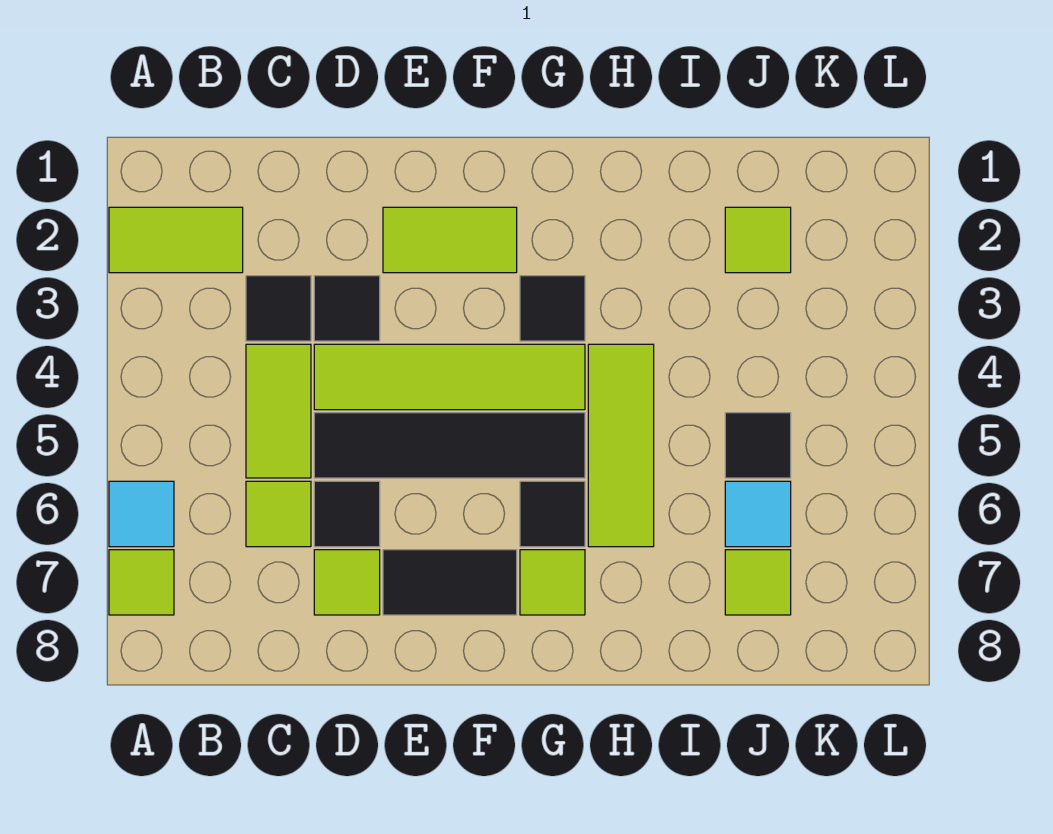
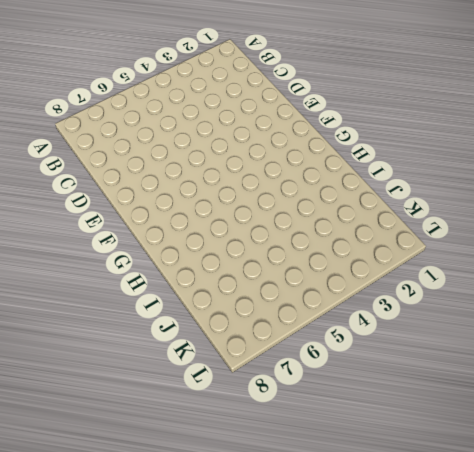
none -> lime tile A2:B2 level 1
none -> cyan tile A6 level 1
none -> lime tile A7 level 1

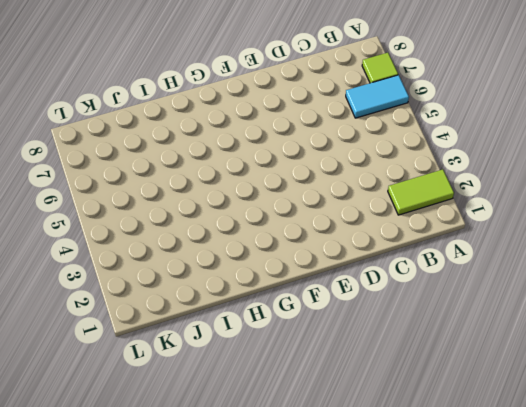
cyan tile A6:B6 level 1 -> cyan tile A6 level 1
none -> black tile C3 level 1
none -> lime tile C4:C5 level 1
none -> lime tile C6 level 1

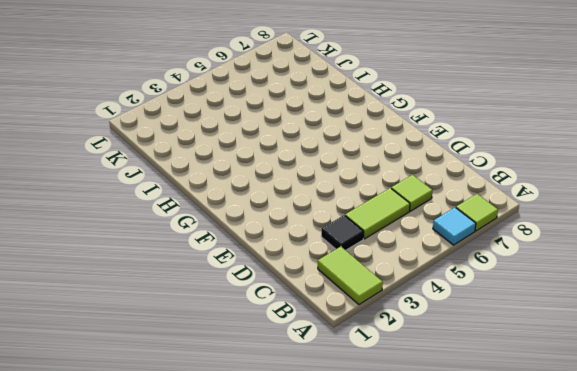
none -> black tile D3 level 1
none -> lime tile D4:G4 level 1
none -> black tile D5:G5 level 1

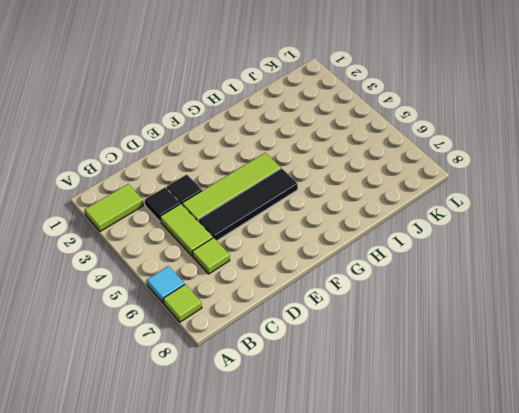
none -> black tile D6 level 1
none -> lime tile D7 level 1
none -> lime tile E2:F2 level 1

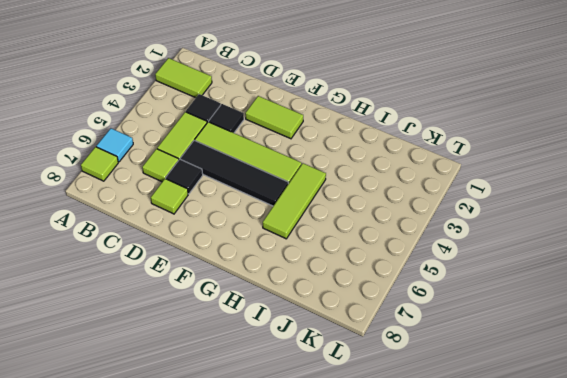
none -> black tile E7:F7 level 1
none -> black tile G3 level 1
none -> black tile G6 level 1

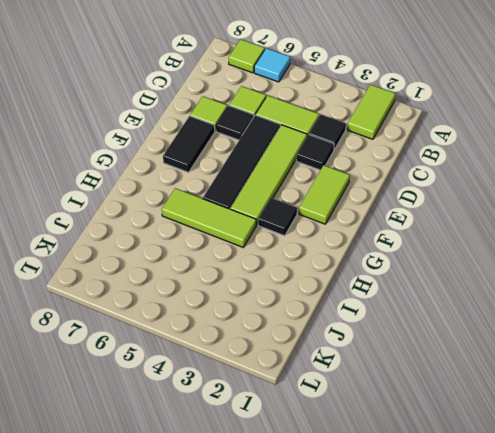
none -> black tile G6 level 1
none -> lime tile G7 level 1
none -> lime tile J2 level 1

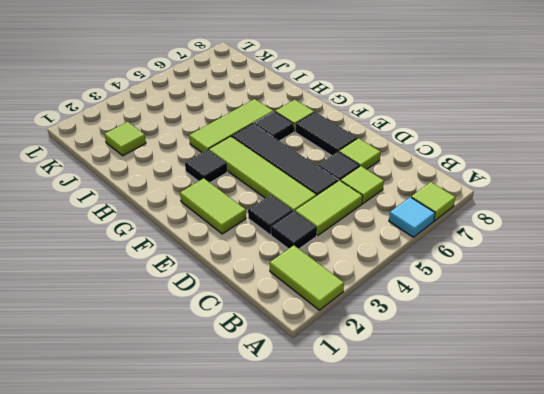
none -> black tile J5 level 1
none -> cyan tile J6 level 1
none -> lime tile J7 level 1

